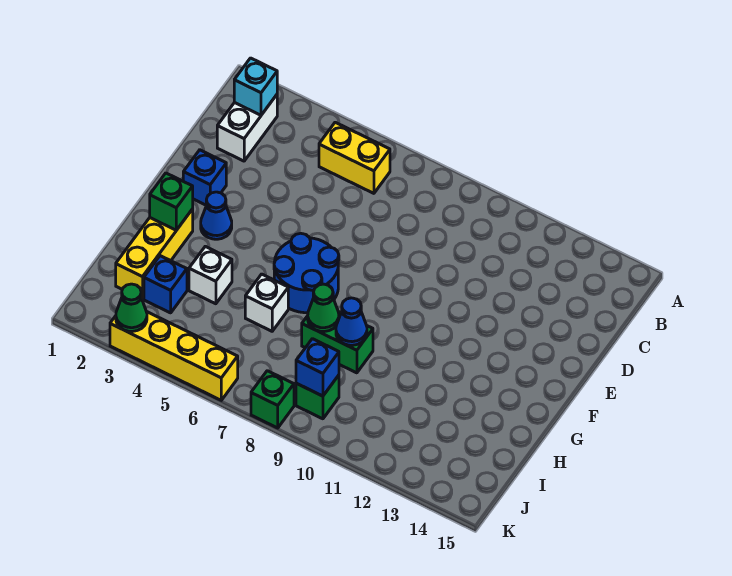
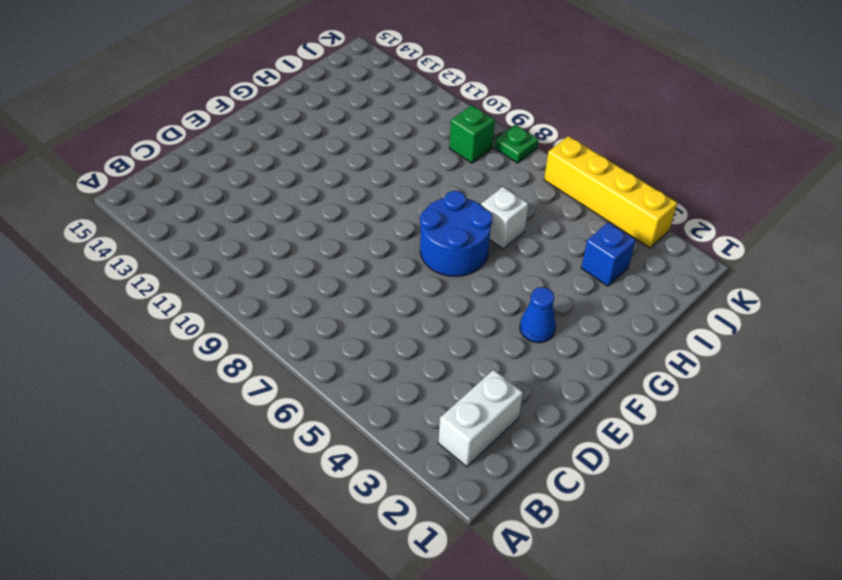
green plate K8 level 1 -> green brick K8 level 1
none -> yellow brick B5:B6 level 1
none -> blue brick E2 level 1
none -> yellow brick G2:I2 level 1

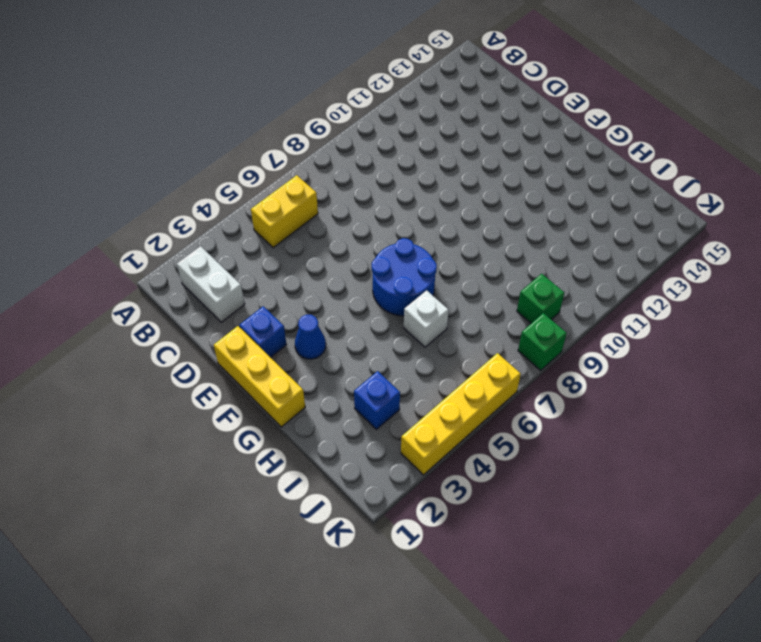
yellow brick E1:G1 level 1 -> yellow brick G2:I2 level 1
none -> white brick H4 level 1
none -> green brick H8:H9 level 1
none -> cyan brick B2 level 2

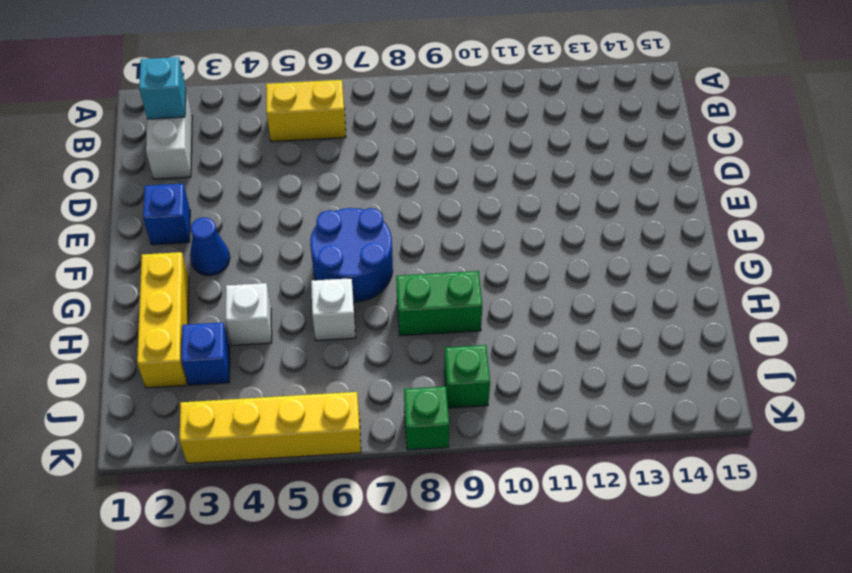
none -> green brick G2 level 2
none -> green cone H8 level 2
none -> blue cone H9 level 2

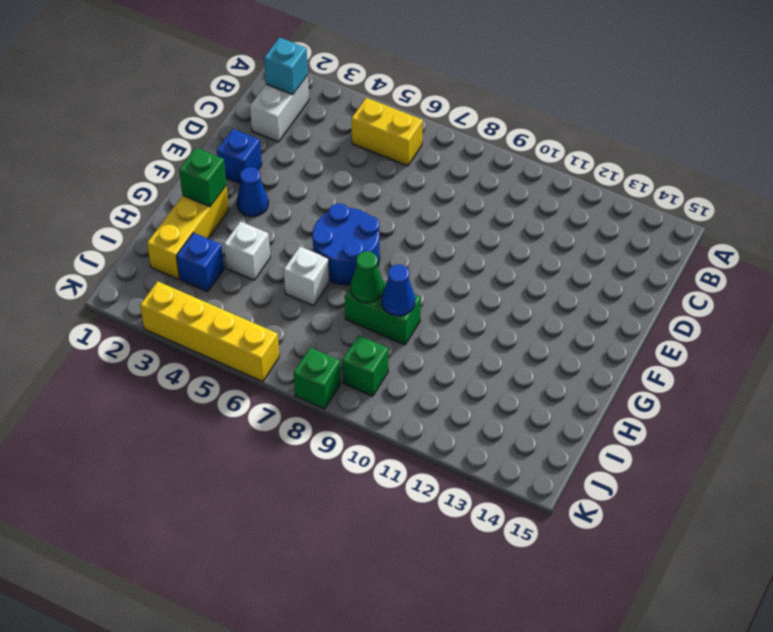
none -> blue brick J9 level 2
none -> green cone K3 level 2

